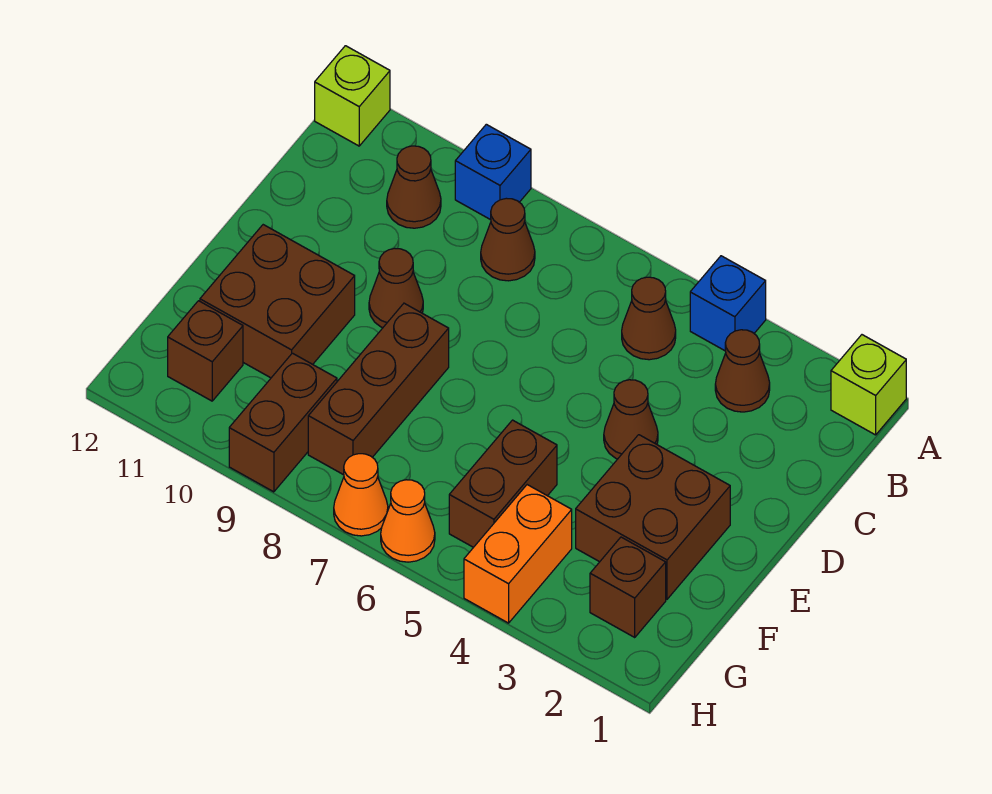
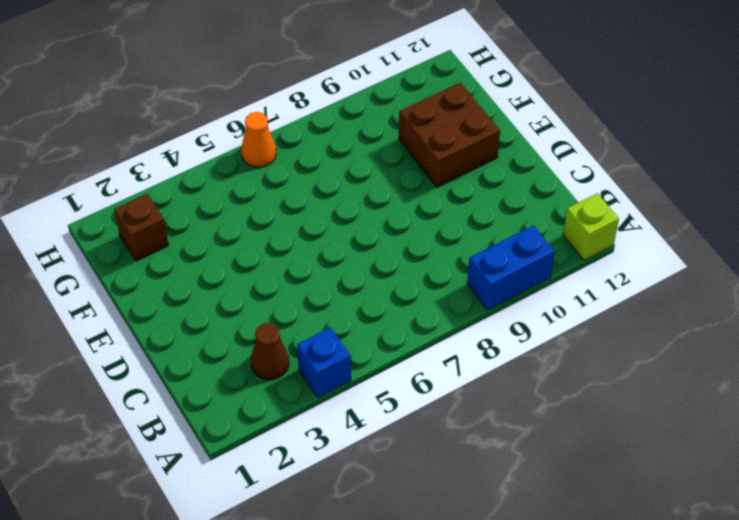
blue brick A9:A10 level 1 -> blue brick A9 level 1
none -> lime brick A1 level 1
none -> brown cone B5 level 1
none -> brown cone B8 level 1

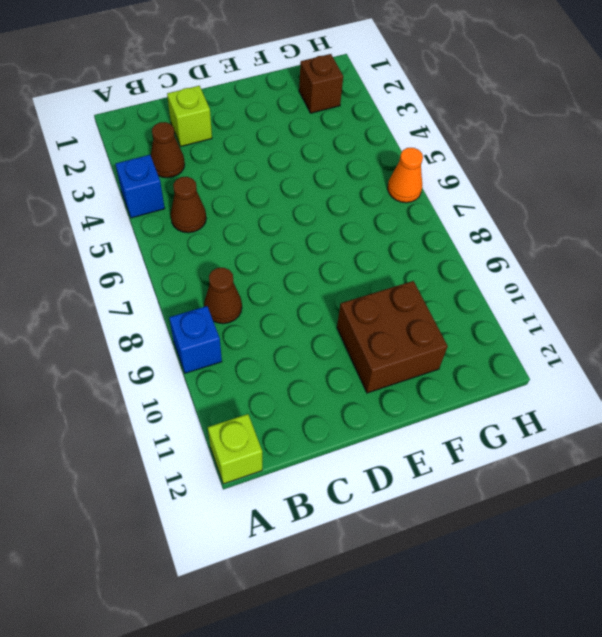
lime brick C2 level 1 -> lime brick A1 level 1
none -> brown cone B10 level 1
none -> brown cone D4 level 1
none -> brown cone D9 level 1

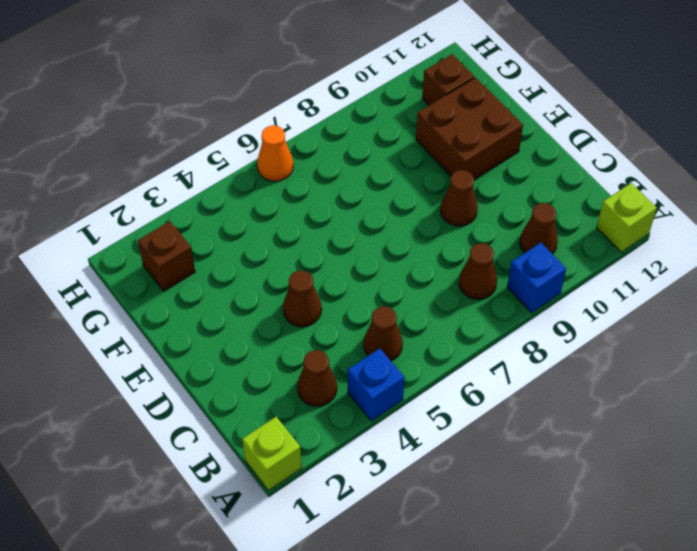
none -> brown brick E2:F3 level 1
none -> brown brick E8:G8 level 1
none -> brown brick F5:G5 level 1

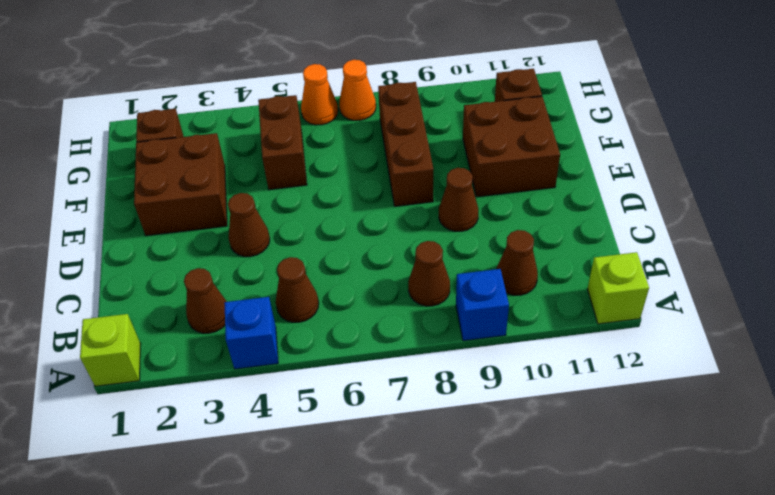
none -> orange brick G4:H4 level 1
none -> brown brick G9:H9 level 1

